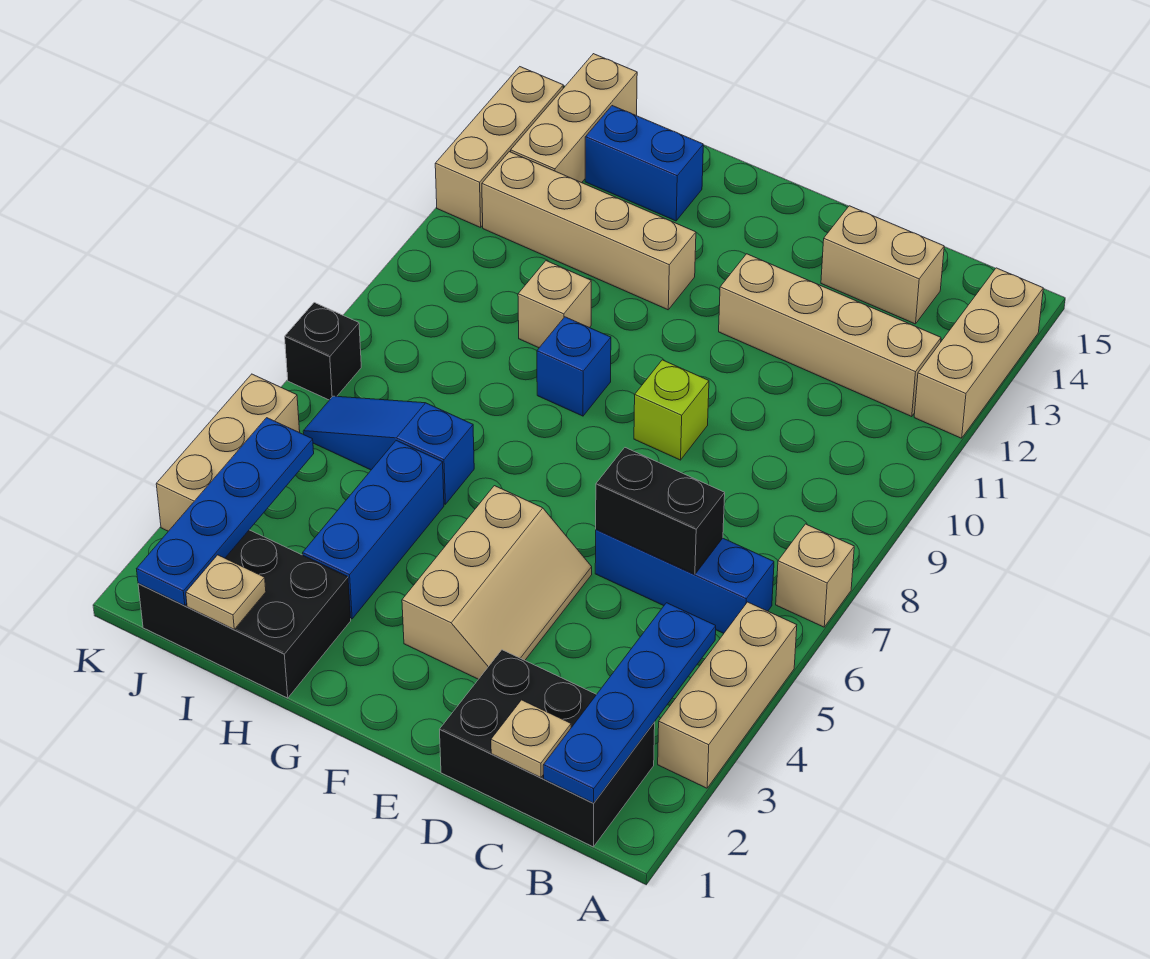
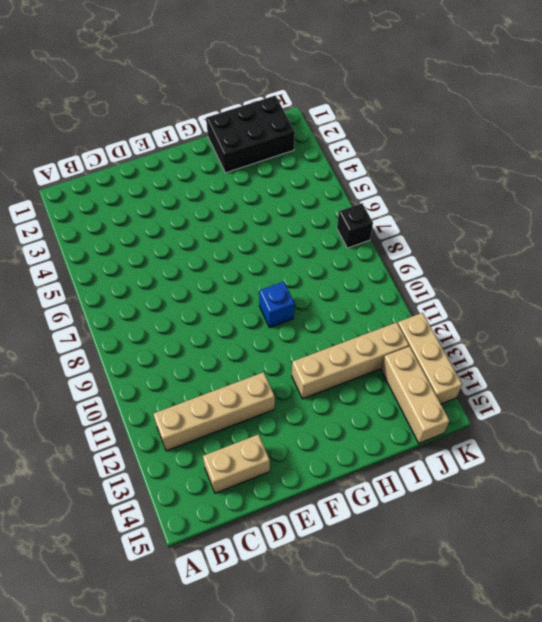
none -> tan brick A3:A5 level 1
none -> tan brick A7 level 1
none -> tan brick A12:A14 level 1

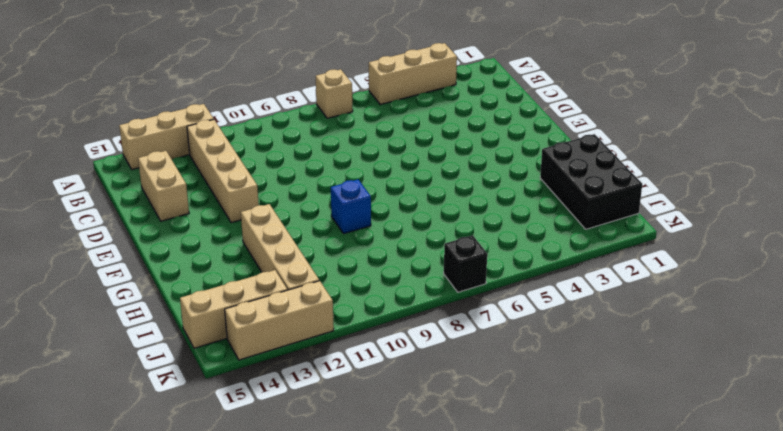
none -> black brick B1:D2 level 1
none -> blue brick B6:D6 level 1
none -> tan slope E3:F5 level 1 top F

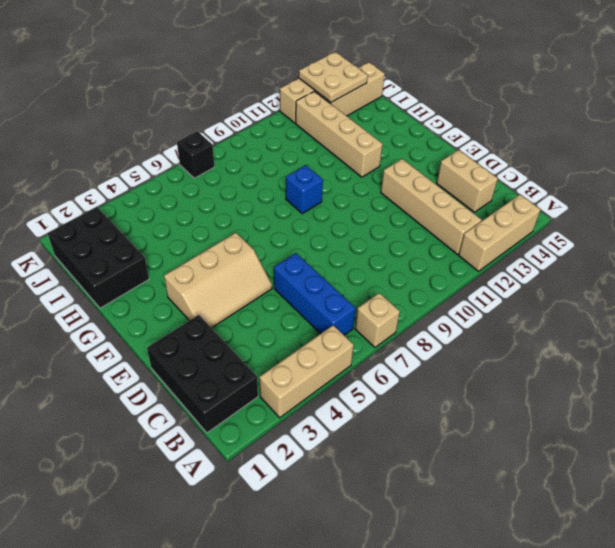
tan plate J13:K14 level 2 -> none
none -> lime brick E9 level 1
none -> blue brick H3:H5 level 1
none -> blue slope H6:J6 level 1 top H

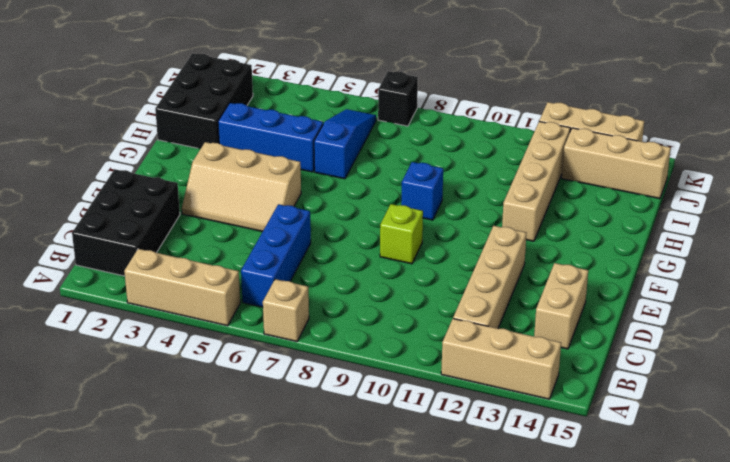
none -> tan brick H10 level 1
none -> blue brick H14:I14 level 1
none -> tan brick K3:K5 level 1

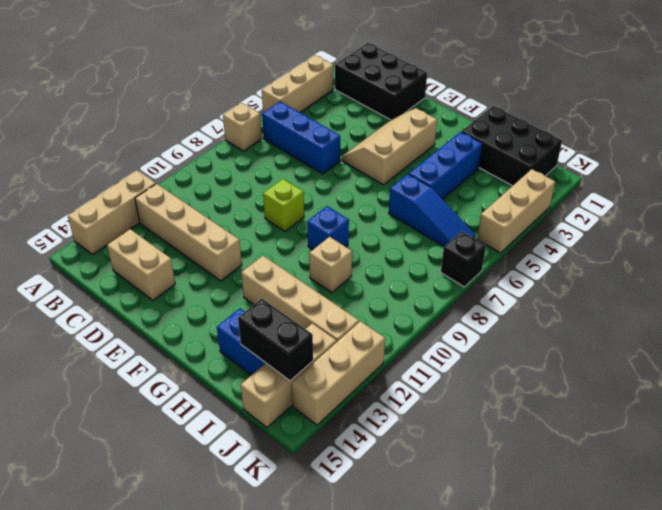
black brick I14:J14 level 2 -> black brick C6:D6 level 2
none -> blue plate B1:B4 level 2
none -> tan plate C1 level 2
none -> tan plate I1 level 2

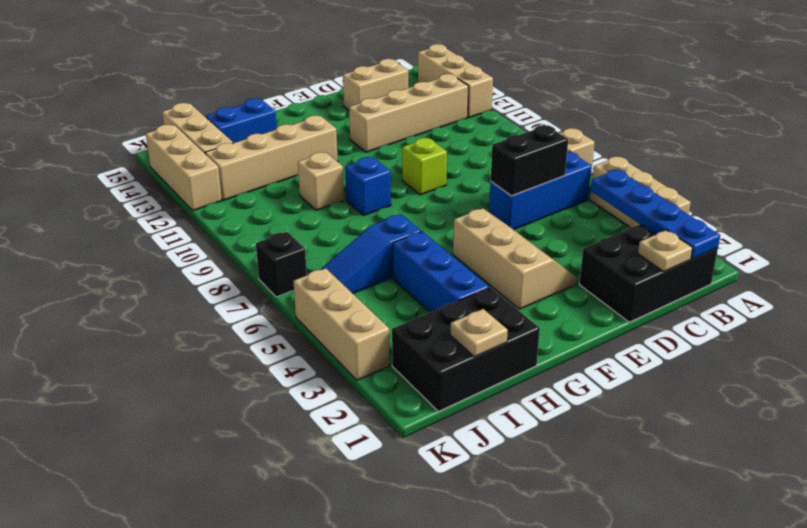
none -> blue plate J1:J4 level 2

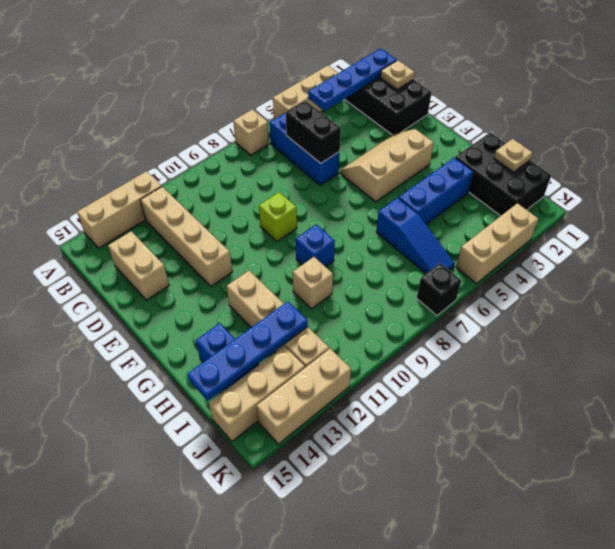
blue plate I12:I15 level 2 -> blue plate J1:J4 level 2

